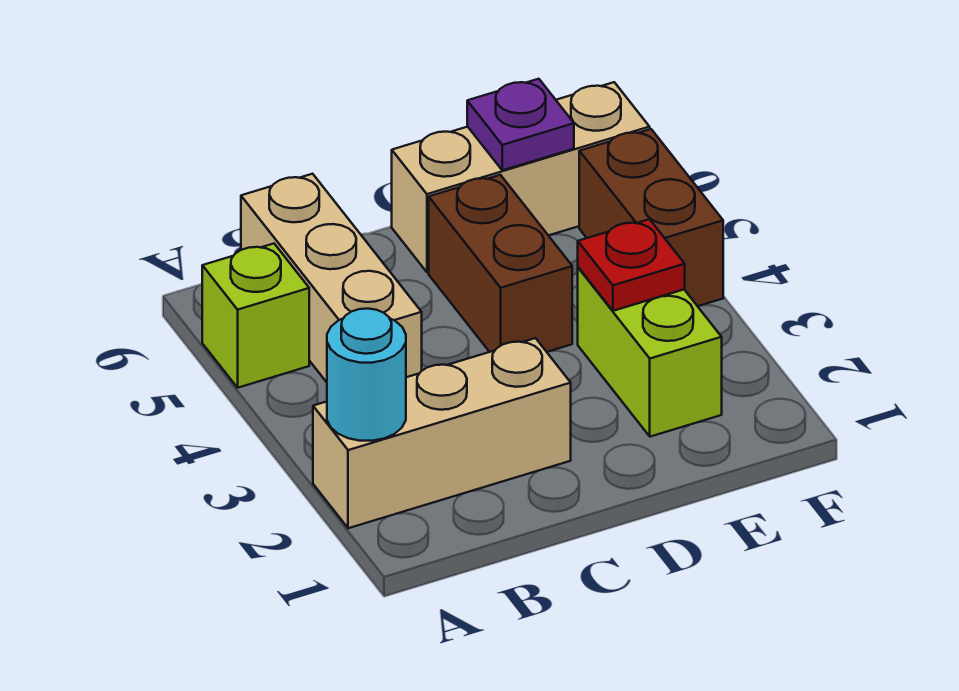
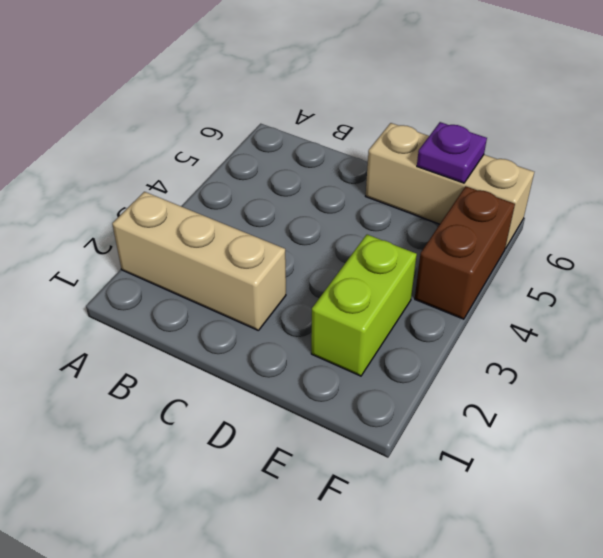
none -> lime brick A5 level 1
none -> tan brick B4:B6 level 1

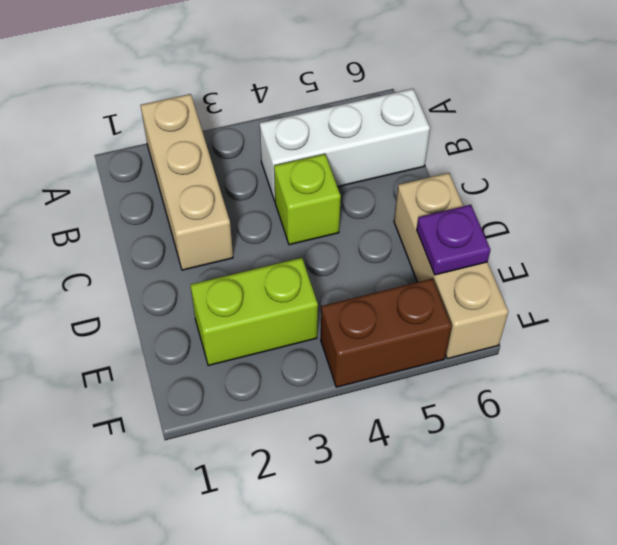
white brick B4:B6 level 1 -> tan brick B4:B6 level 1
lime brick C4 level 1 -> lime brick A5 level 1
none -> brown brick D4:D5 level 1
none -> cyan round brick A2 level 2

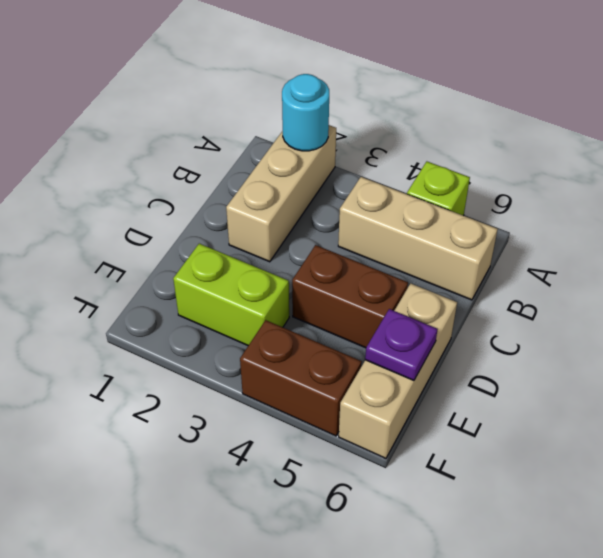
none -> red plate E3 level 2

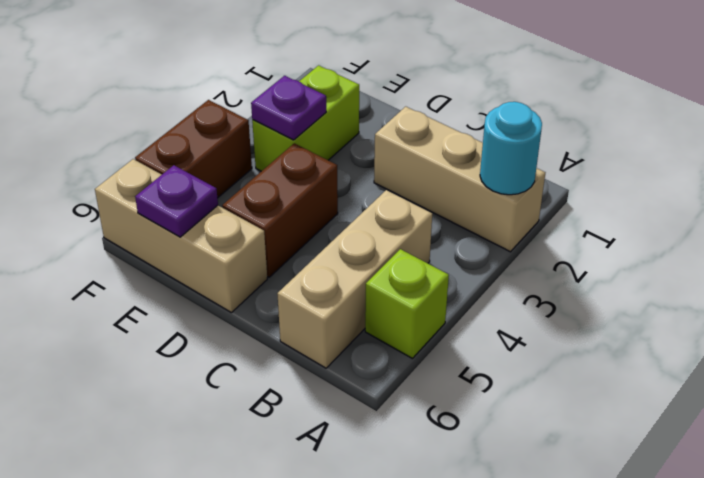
purple plate E3 level 2 -> red plate E3 level 2

